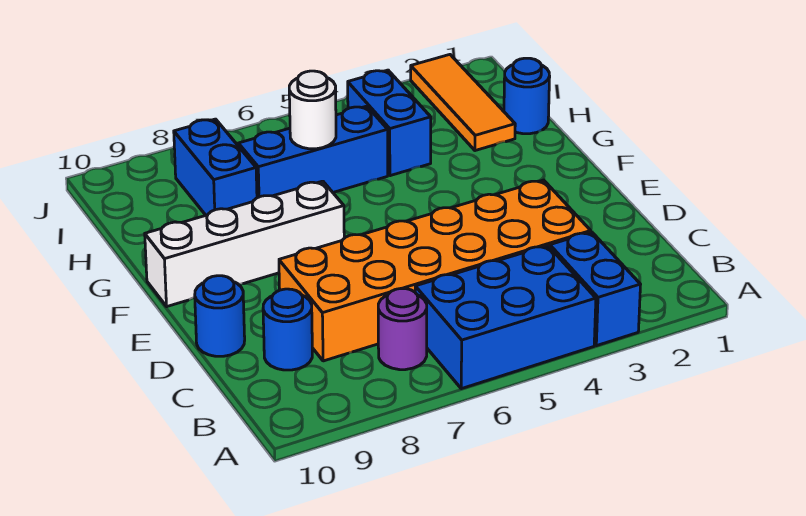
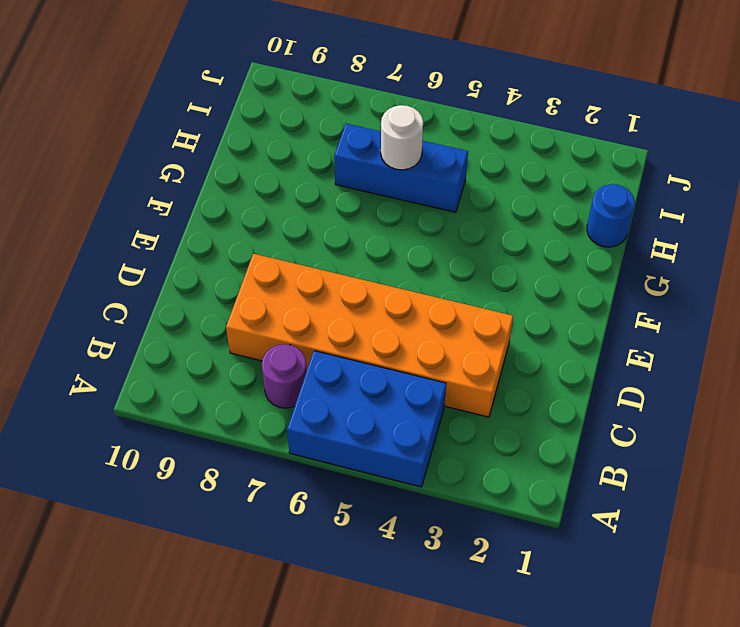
none -> blue brick A3:B3 level 1
none -> blue round brick C9 level 1
none -> blue round brick D10 level 1

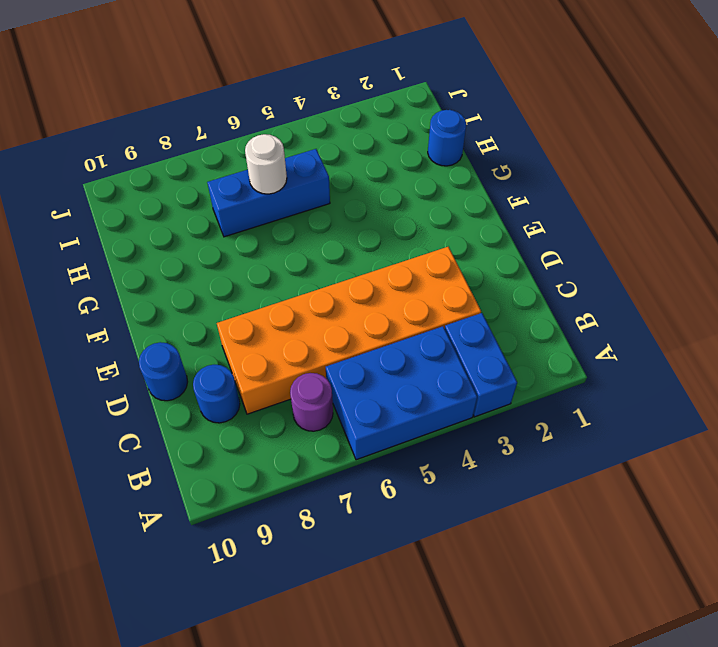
none -> white brick F7:F10 level 1
none -> orange tile H2:J2 level 1
none -> blue brick H4:I4 level 1

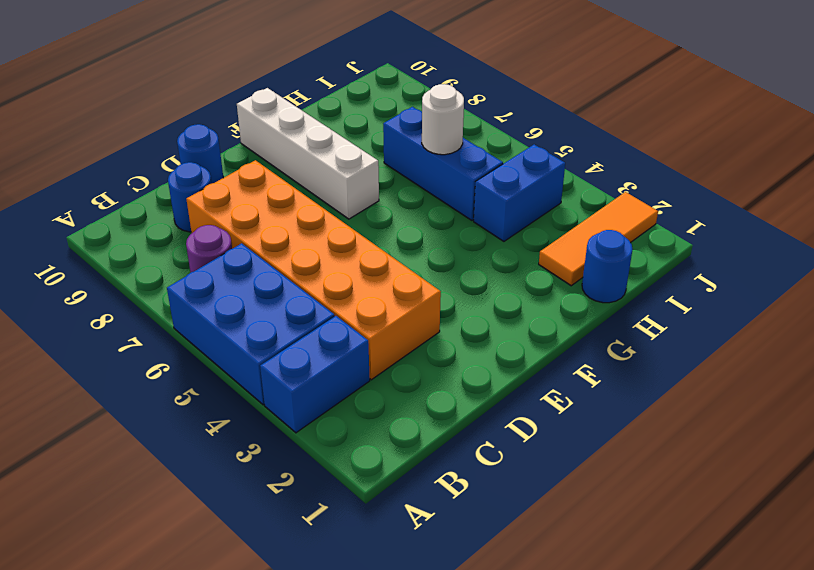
none -> blue brick H8:I8 level 1

